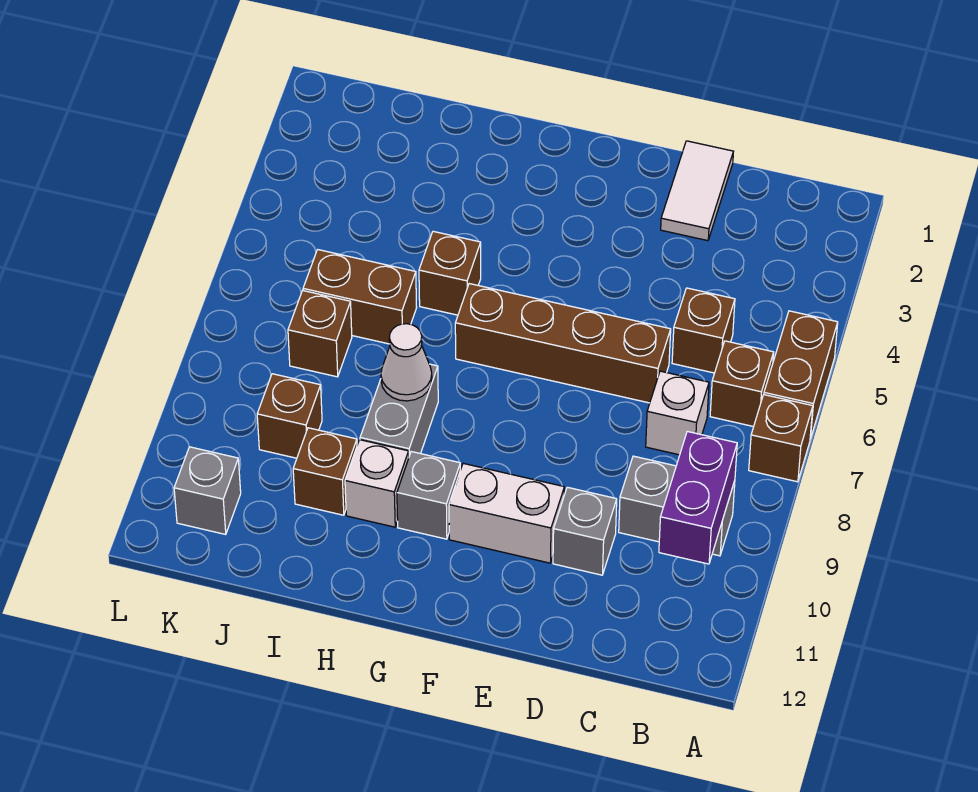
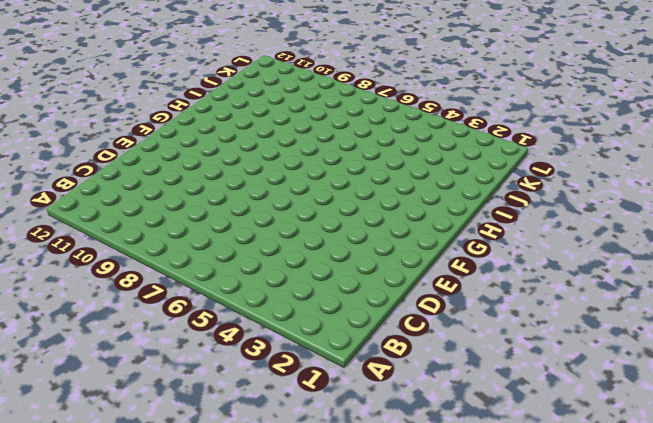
none -> brown brick A5:A6 level 1
none -> brown brick A7 level 1
none -> brown brick B6 level 1

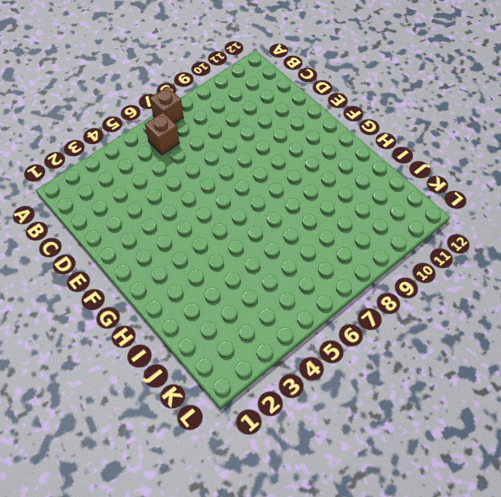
none -> brown brick A5:A6 level 1
none -> grey brick B9:C9 level 1
none -> brown brick C5 level 1

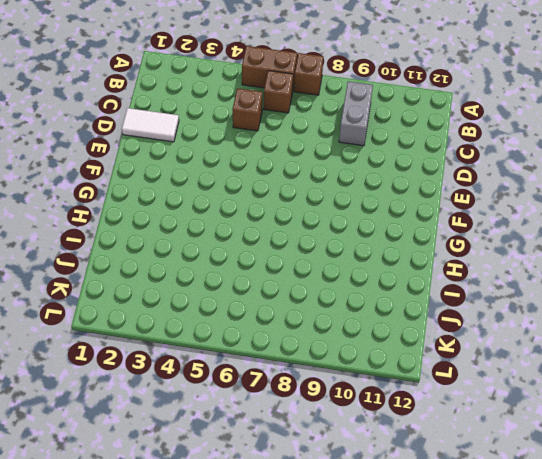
none -> white brick C7 level 1
none -> brown brick D6:G6 level 1
none -> grey brick D10 level 1

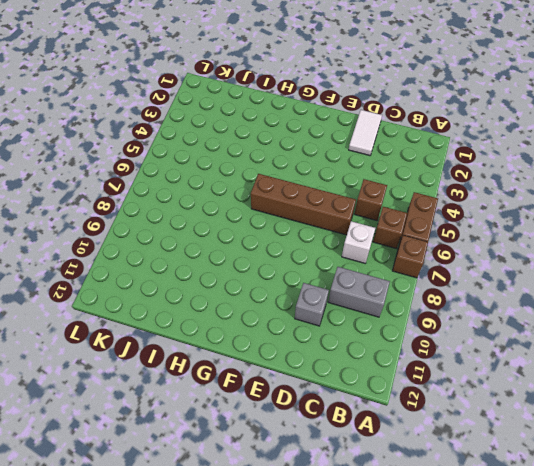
none -> white brick E10:F10 level 1
none -> grey brick G10 level 1
none -> brown brick H5 level 1

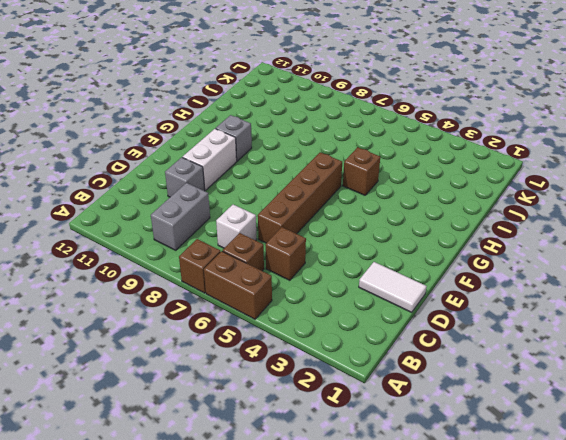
none -> grey brick H8:H9 level 1
none -> white brick H10 level 1
none -> brown brick I6:J6 level 1

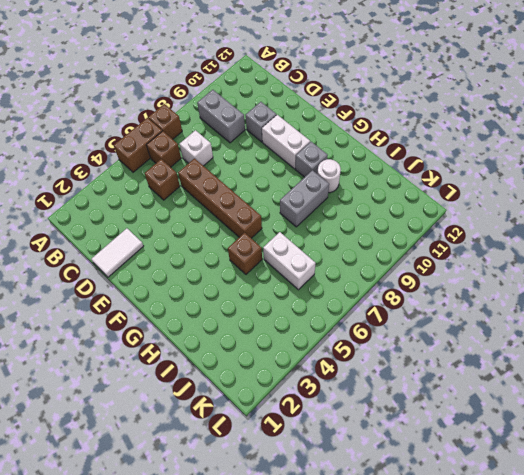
white round brick H10 level 1 -> white brick H10 level 1
white brick I6:J6 level 1 -> brown brick I6:J6 level 1
none -> brown brick I10 level 1
none -> brown brick J7 level 1
none -> brown brick J9 level 1

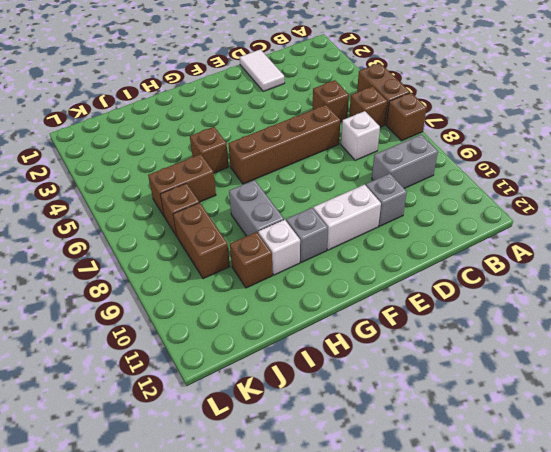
brown brick J8:J9 level 1 -> brown brick J9 level 1
none -> grey brick K11 level 1
none -> purple brick B9:B10 level 2
none -> white cone H8 level 2

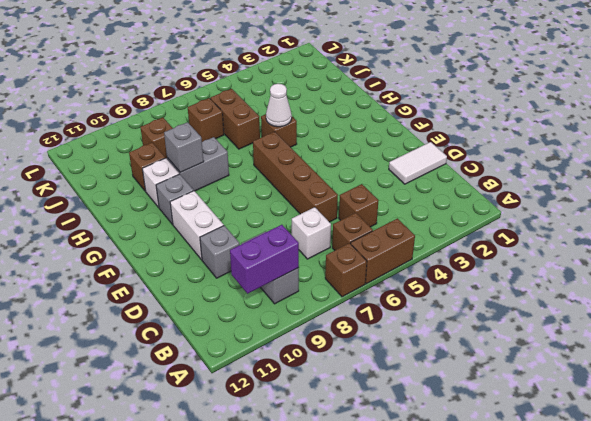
white cone H5 level 2 -> white cone H8 level 2
grey brick H9 level 2 -> grey brick K11 level 1

